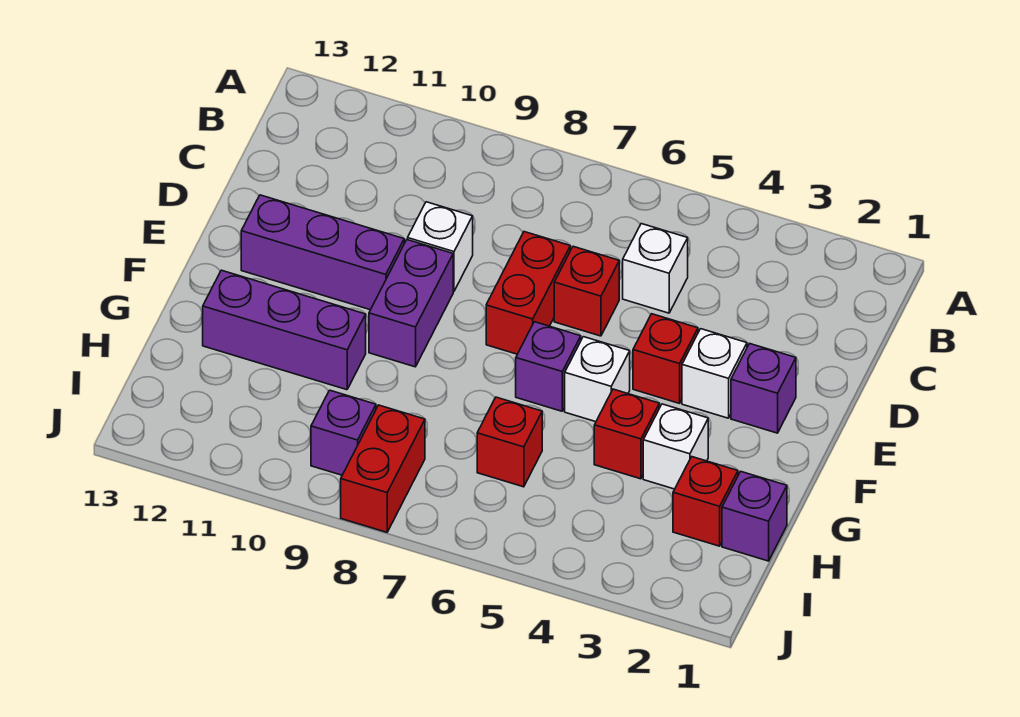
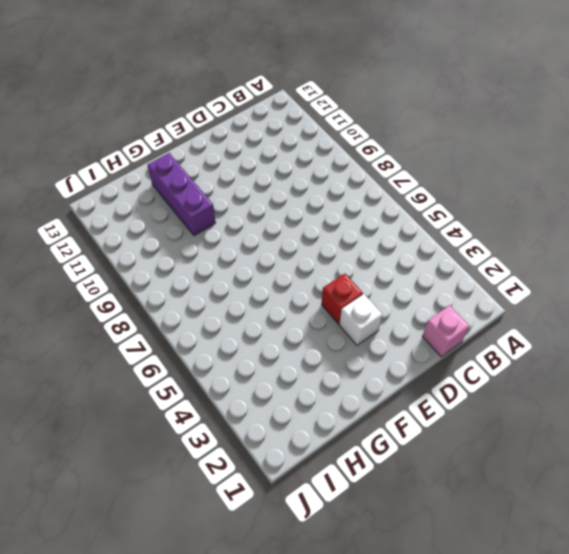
pink brick C1 level 1 -> none
none -> white brick C5 level 1
none -> red brick D6 level 1
none -> red brick D7:E7 level 1

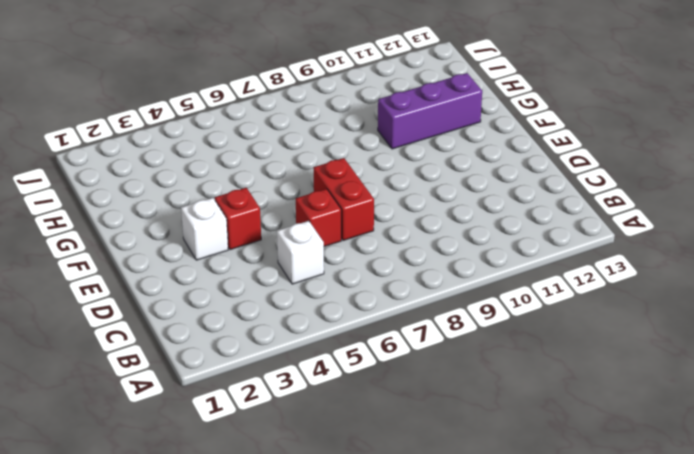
none -> white brick D9 level 1
none -> purple brick E2 level 1
none -> purple brick E9:F9 level 1

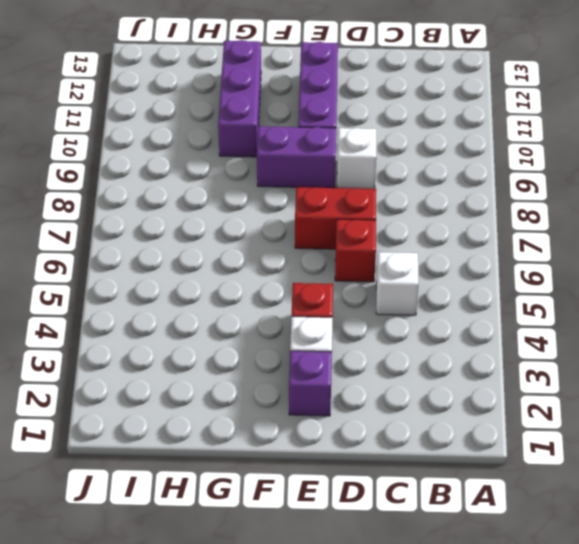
none -> white brick F5 level 1
none -> purple brick F6 level 1
none -> white brick G3 level 1

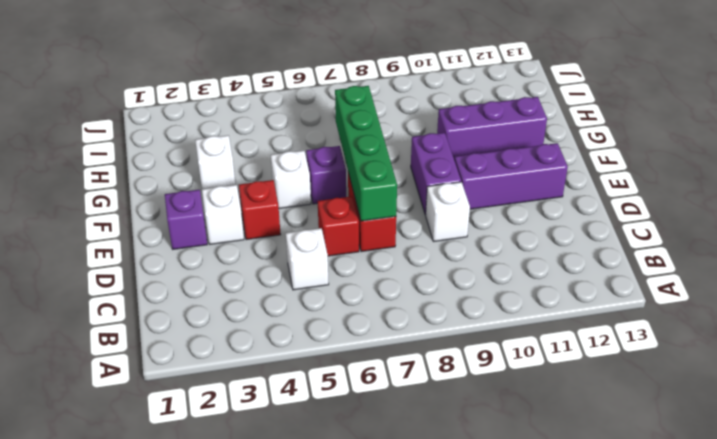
green brick D7:G7 level 2 -> none
none -> red brick G4 level 1
none -> purple brick H1 level 1
none -> red brick H2 level 1

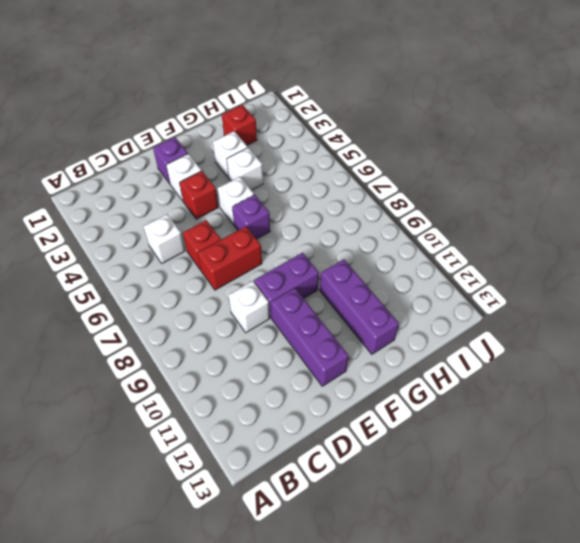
white brick G4 level 1 -> red brick G4 level 1
none -> purple brick H1 level 1
none -> red brick H6 level 1
none -> red brick I8:J8 level 1

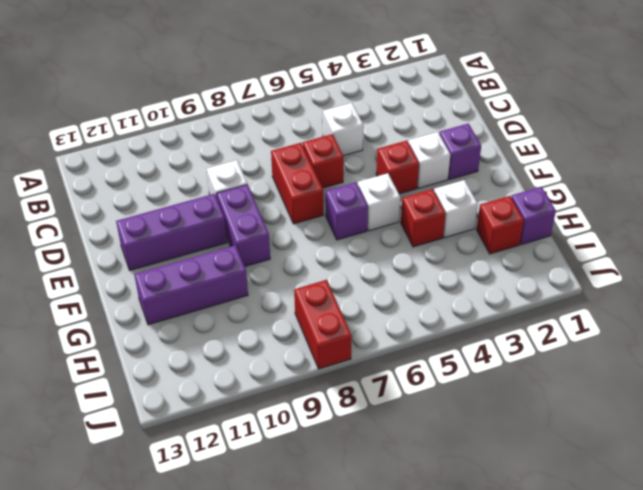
none -> red brick H6 level 1
none -> purple brick I9 level 1

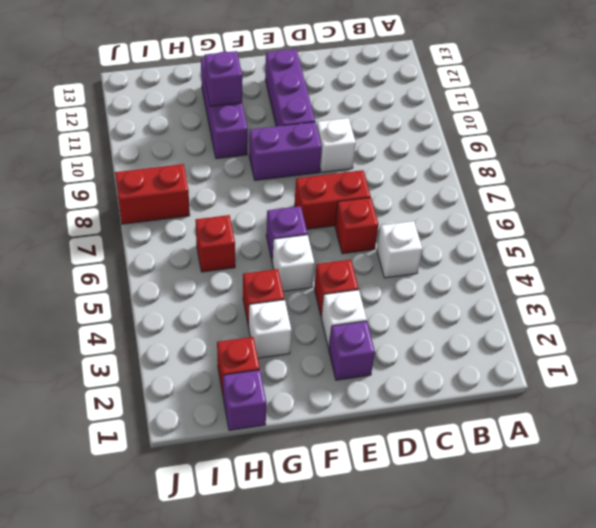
purple brick G11 level 2 -> purple brick I9 level 1

